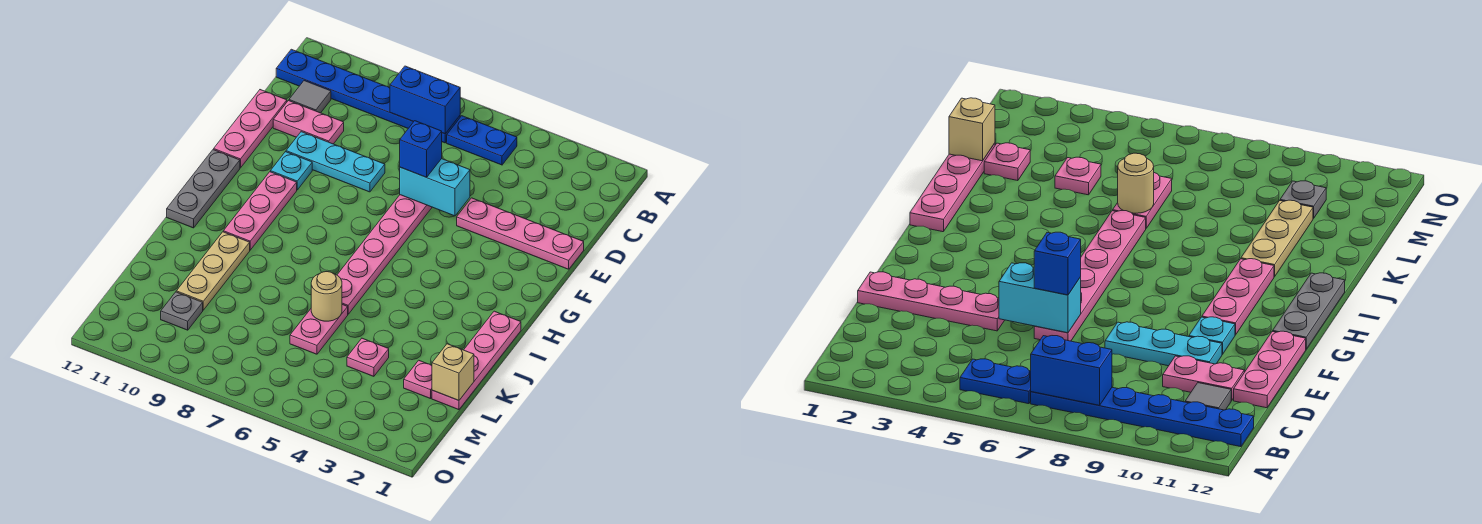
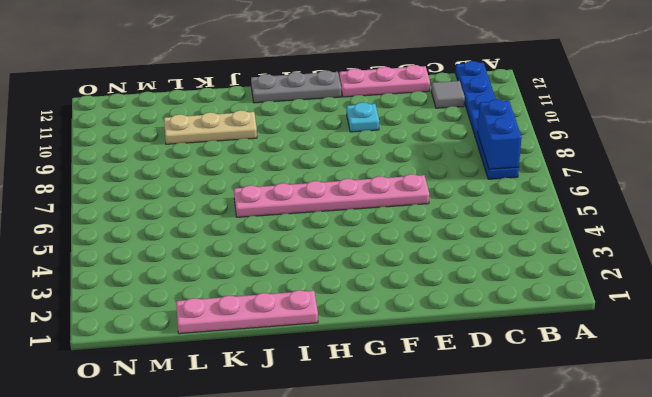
none -> blue plate B5:B6 level 1
none -> pink plate D10:D11 level 1
none -> pink plate E1:E4 level 1

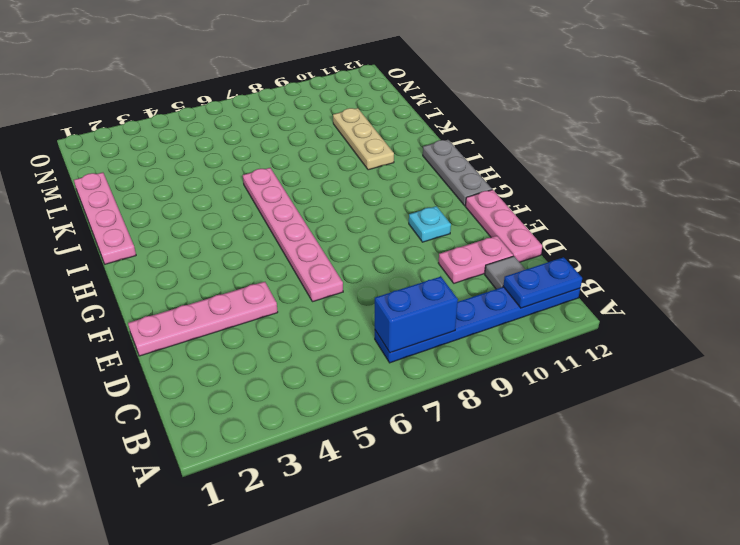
blue plate B11:B12 level 2 -> blue plate B5:B6 level 1
none -> cyan plate E8:E10 level 1
none -> pink plate G10:I10 level 1
none -> pink plate K6:L6 level 1

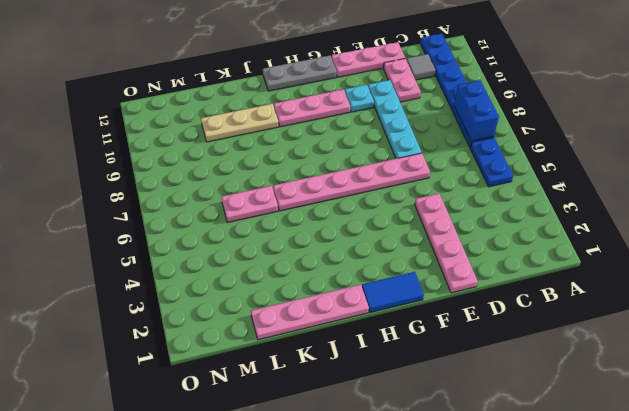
cyan plate E7:E10 level 1 -> cyan plate E8:E10 level 1
blue tile G1:H1 level 1 -> none
none -> pink plate L2 level 1
none -> pink plate L4 level 1
none -> grey plate M10 level 1

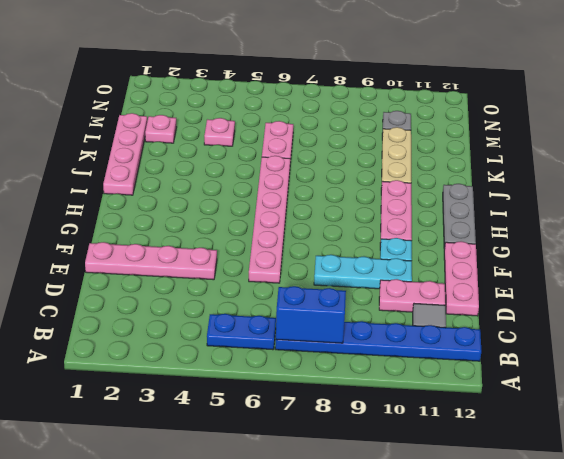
none -> cyan brick E5:E6 level 2
none -> tan round brick K6 level 2
none -> tan brick L1 level 2

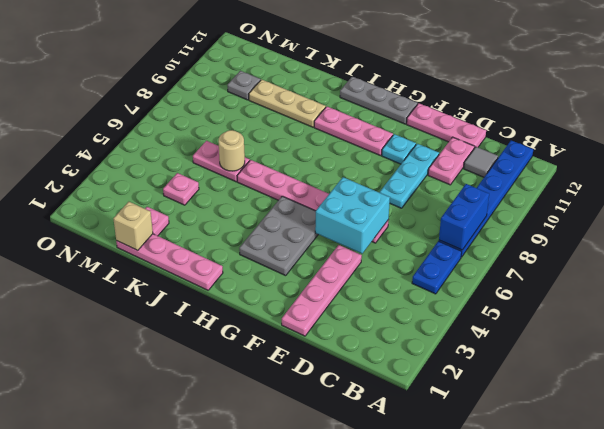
cyan brick E5:F6 level 2 -> cyan brick E5:E6 level 2
grey plate G3:H5 level 1 -> none
none -> blue brick E6 level 3

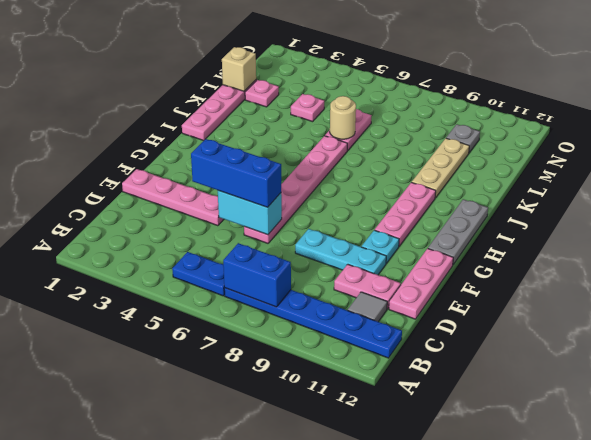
blue brick E4:E6 level 3 -> blue brick E6 level 3

